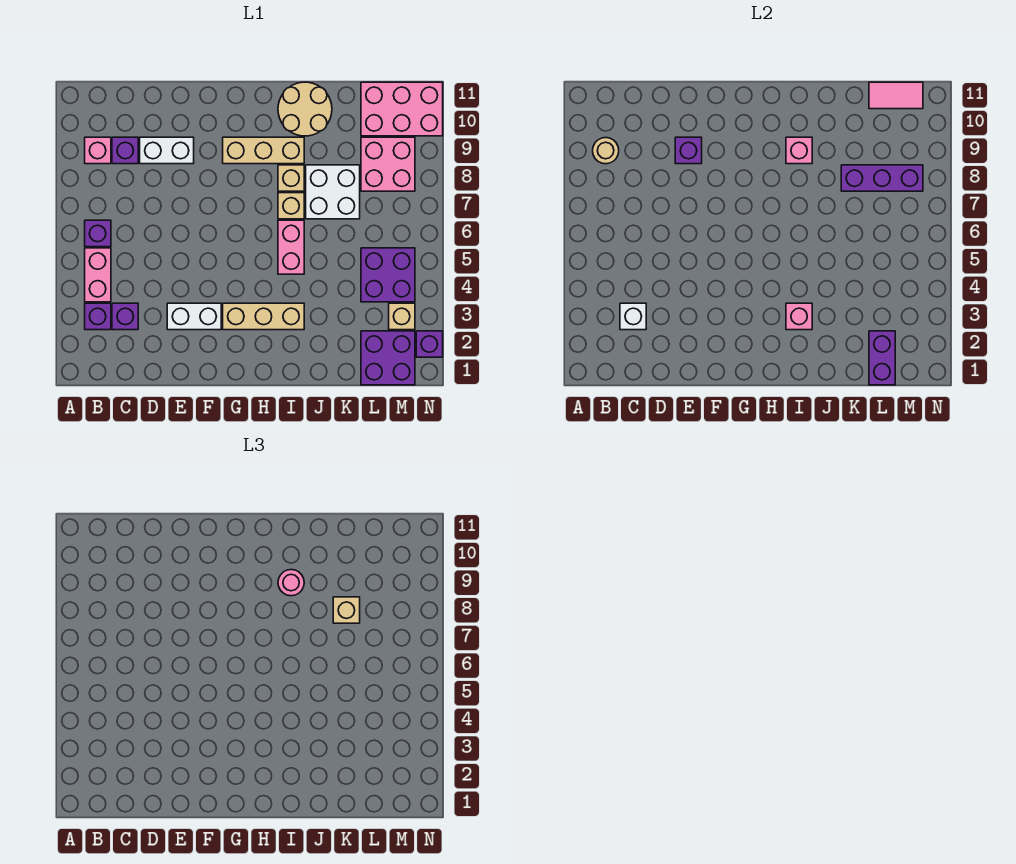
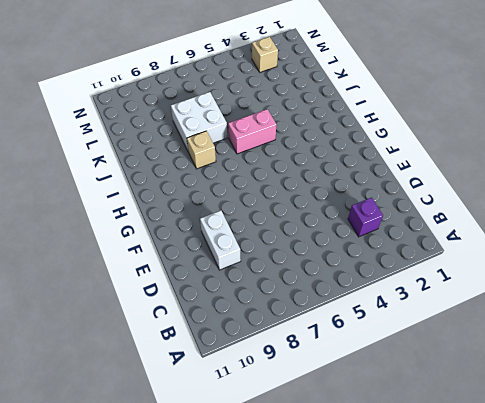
none -> purple brick B3 level 1
none -> pink brick B4:B5 level 1
none -> purple brick B6 level 1
none -> pink brick B9 level 1

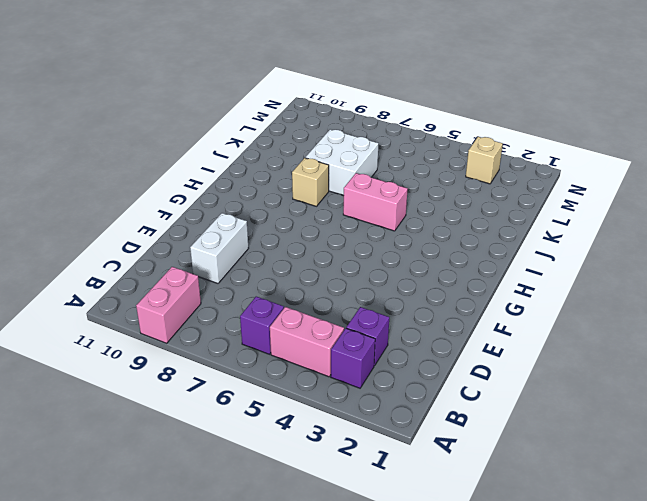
pink brick A9:B9 level 1 -> pink brick B9 level 1
none -> purple brick C9 level 1
none -> white brick E3:F3 level 1
none -> tan brick G3:I3 level 1
none -> tan brick G9:I9 level 1

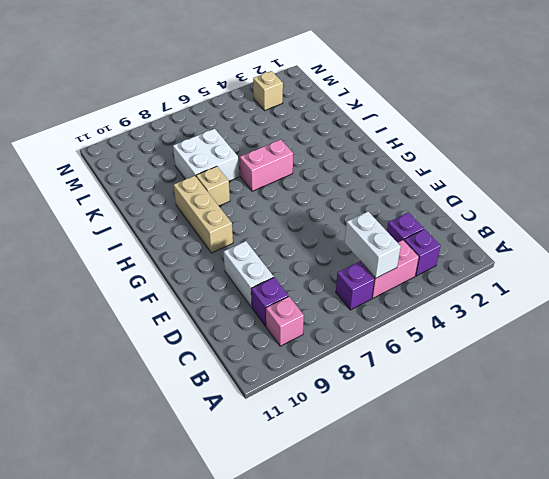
white brick B5:C5 level 2 -> white brick E3:F3 level 1
none -> tan brick G3:I3 level 1
none -> tan brick I7 level 1
none -> tan round brick I10:J11 level 1
none -> purple brick L1:M2 level 1

